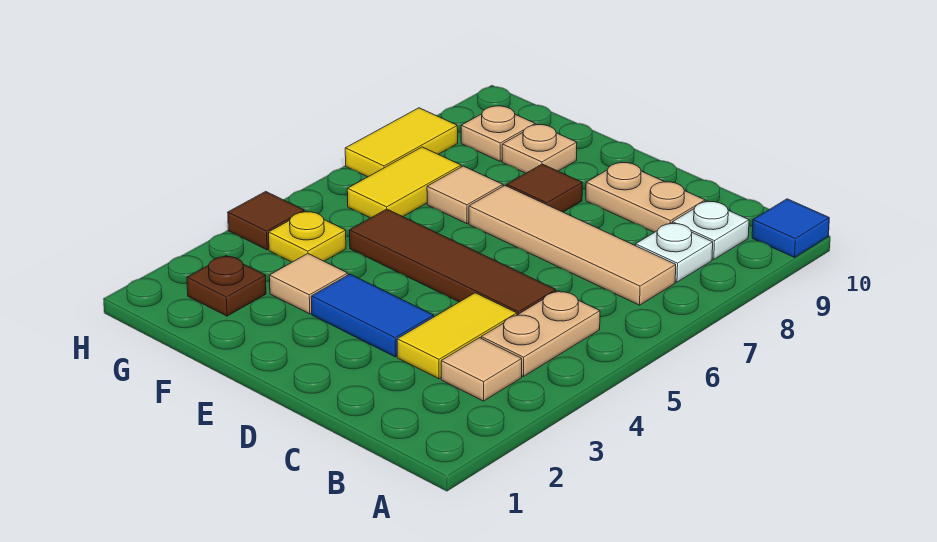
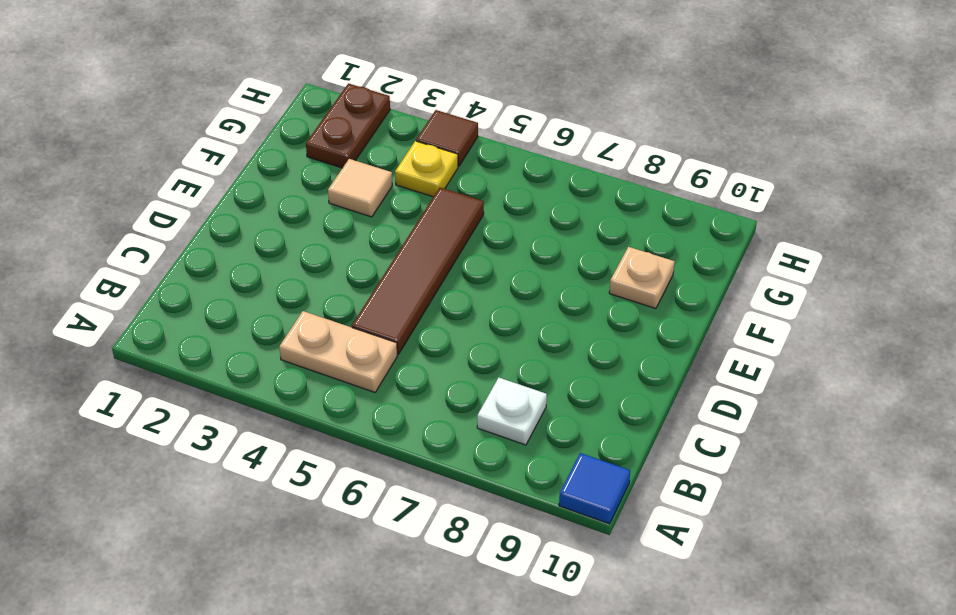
brown plate G2:H2 level 1 -> brown plate G2 level 1
none -> tan tile B3 level 1
none -> tan tile B7:E7 level 1
none -> white plate B9 level 1

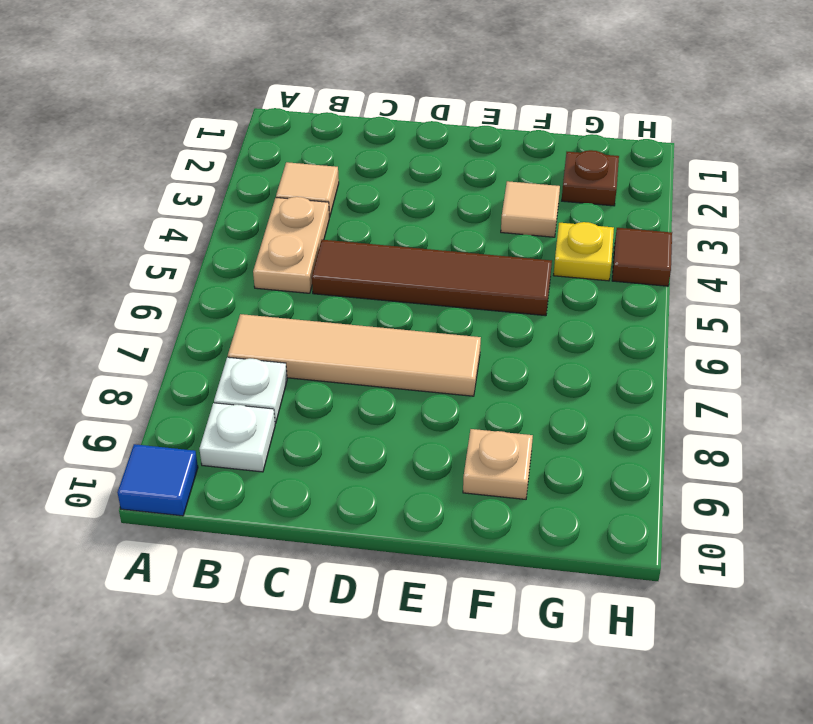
none -> yellow tile C3:C4 level 1
none -> tan plate C9:D9 level 1
none -> blue tile D3:E3 level 1

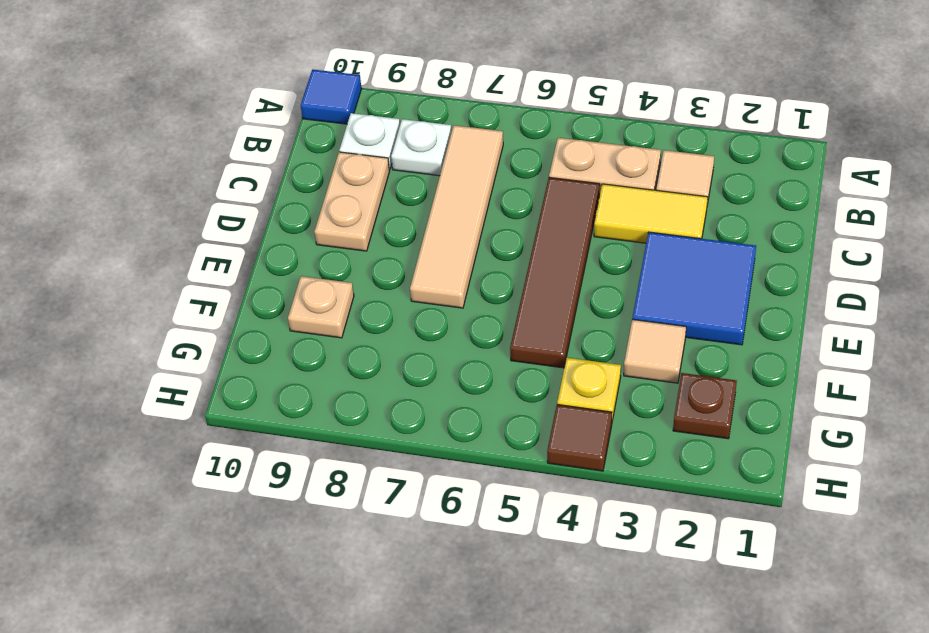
blue tile D2:E3 level 1 -> blue tile D3:E3 level 1
none -> brown tile E8 level 1
none -> tan tile F7 level 1
none -> yellow tile G6:G7 level 1

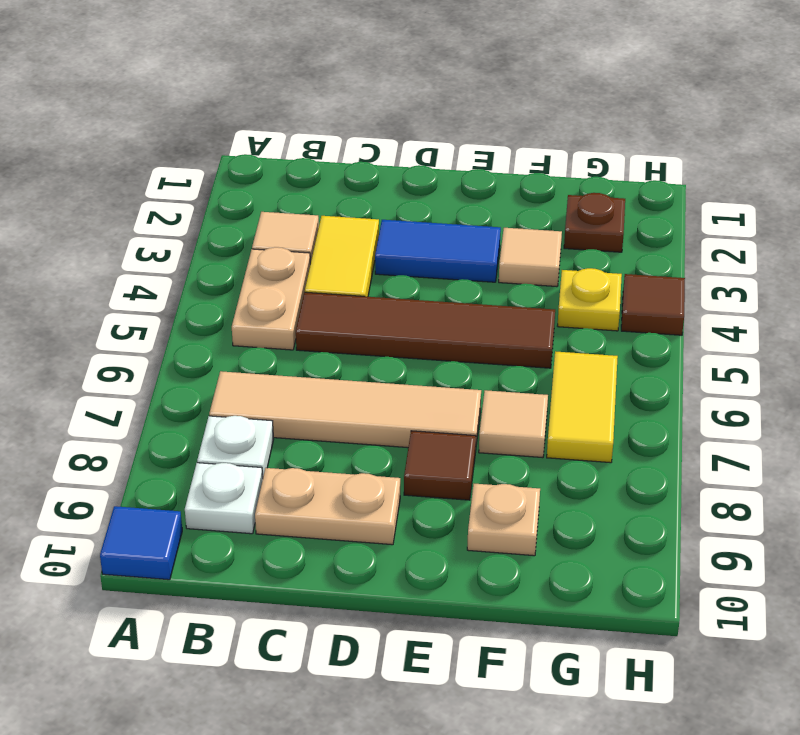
none -> tan plate G9 level 1
none -> yellow tile H7:H8 level 1

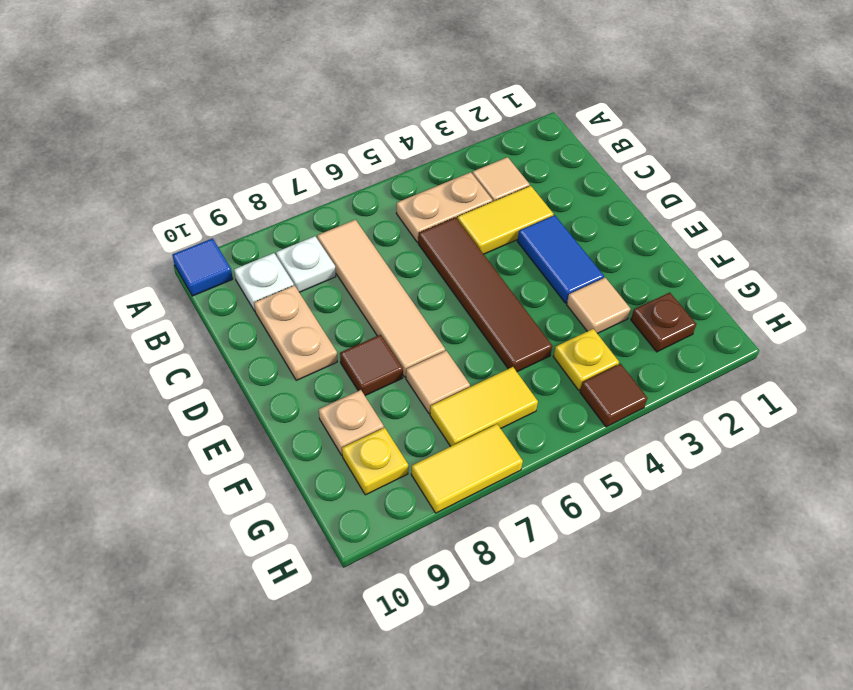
yellow plate G9 level 1 -> tan plate G9 level 1

